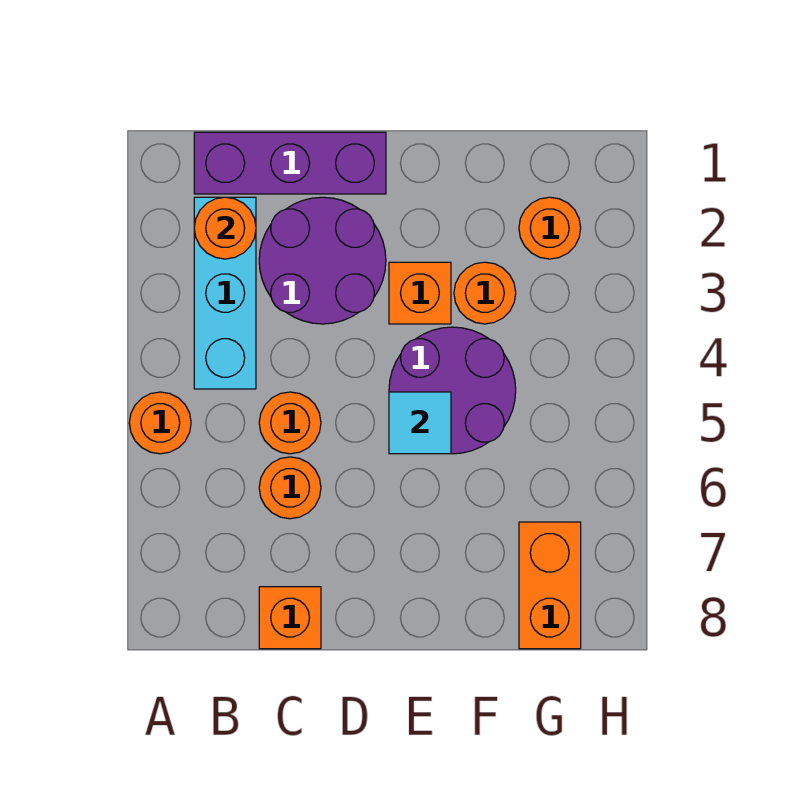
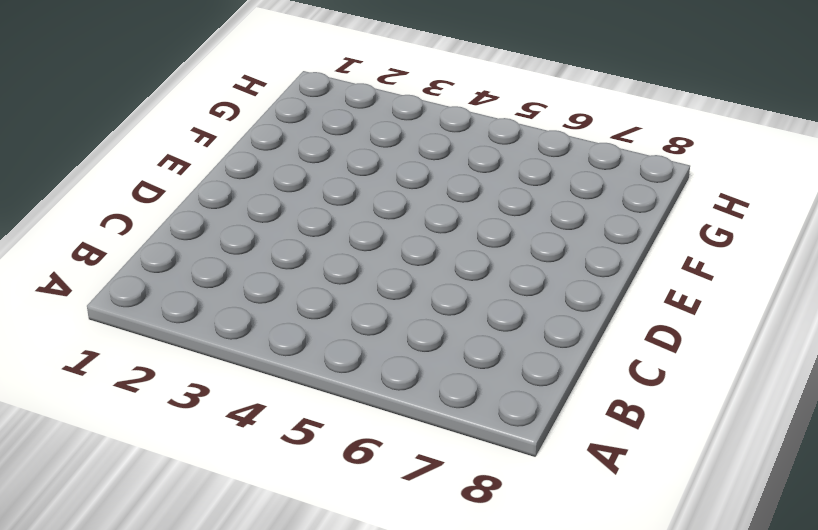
none -> orange round brick A5 level 1
none -> purple brick B1:D1 level 1
none -> cyan brick B2:B4 level 1

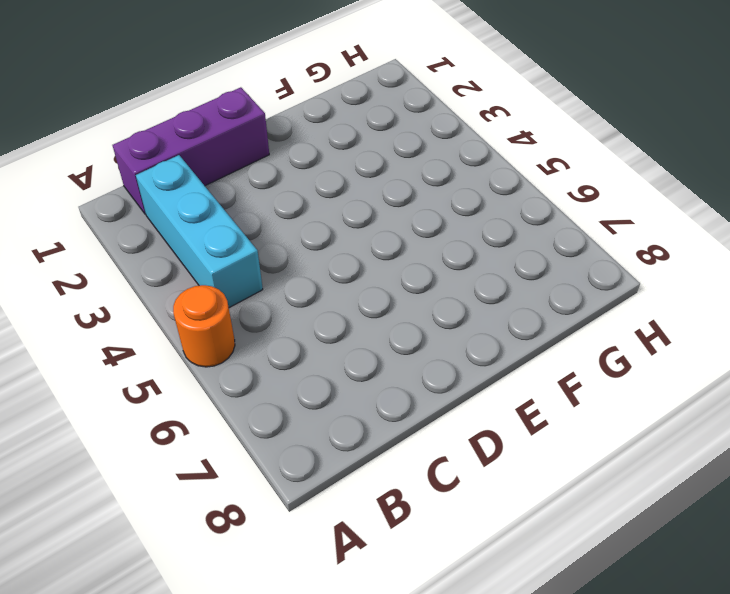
none -> purple round brick C2:D3 level 1
none -> orange round brick C5 level 1
none -> orange round brick C6 level 1

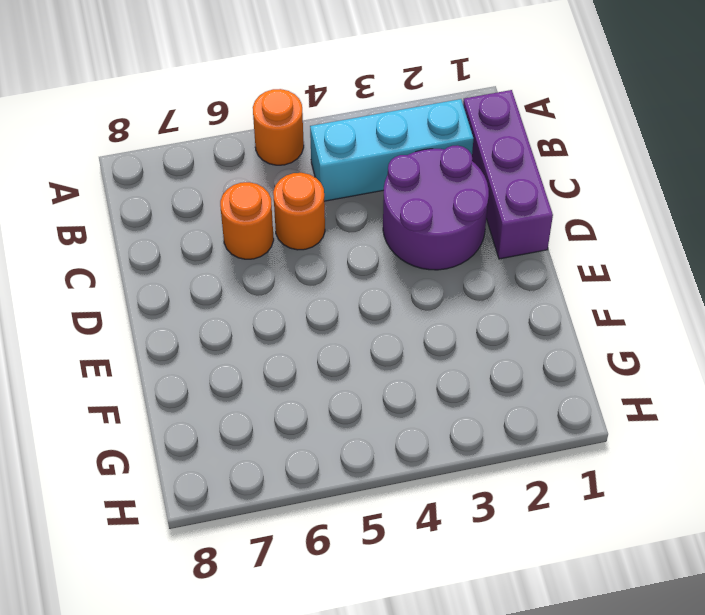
none -> orange brick C8 level 1
none -> orange brick E3 level 1
none -> purple round brick E4:F5 level 1

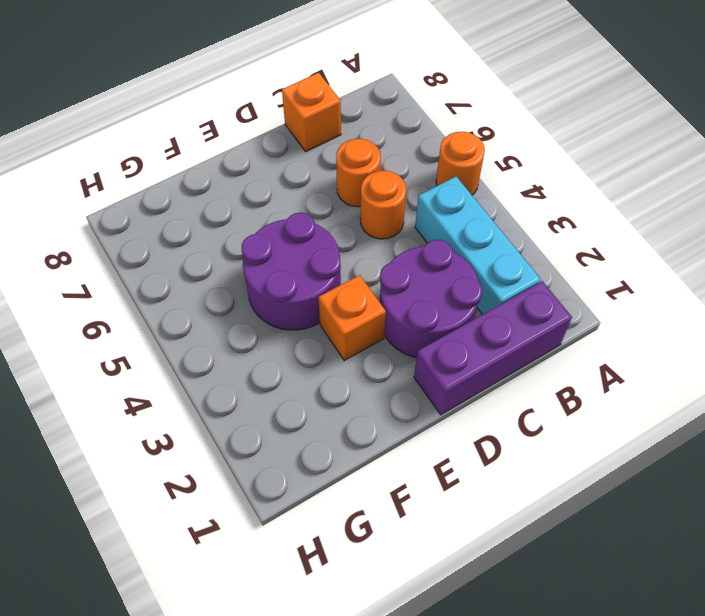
none -> orange round brick F3 level 1
none -> orange round brick G2 level 1
none -> orange brick G7:G8 level 1

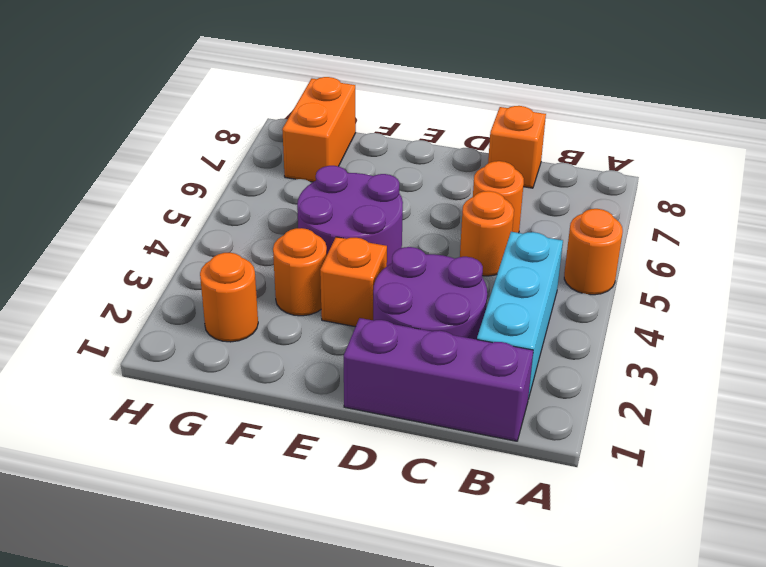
none -> orange round brick B2 level 2
none -> cyan tile E5 level 2

